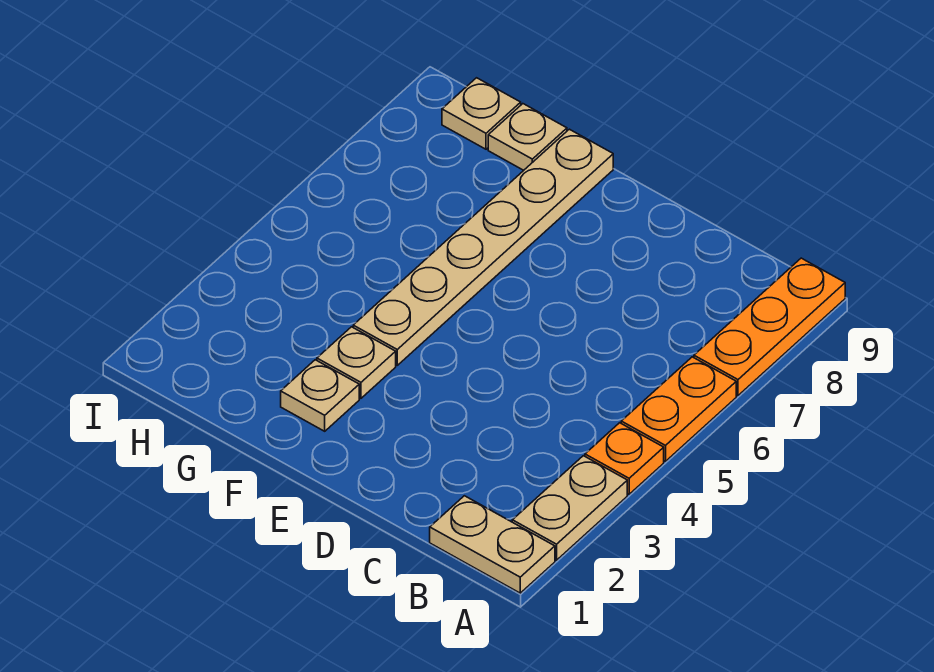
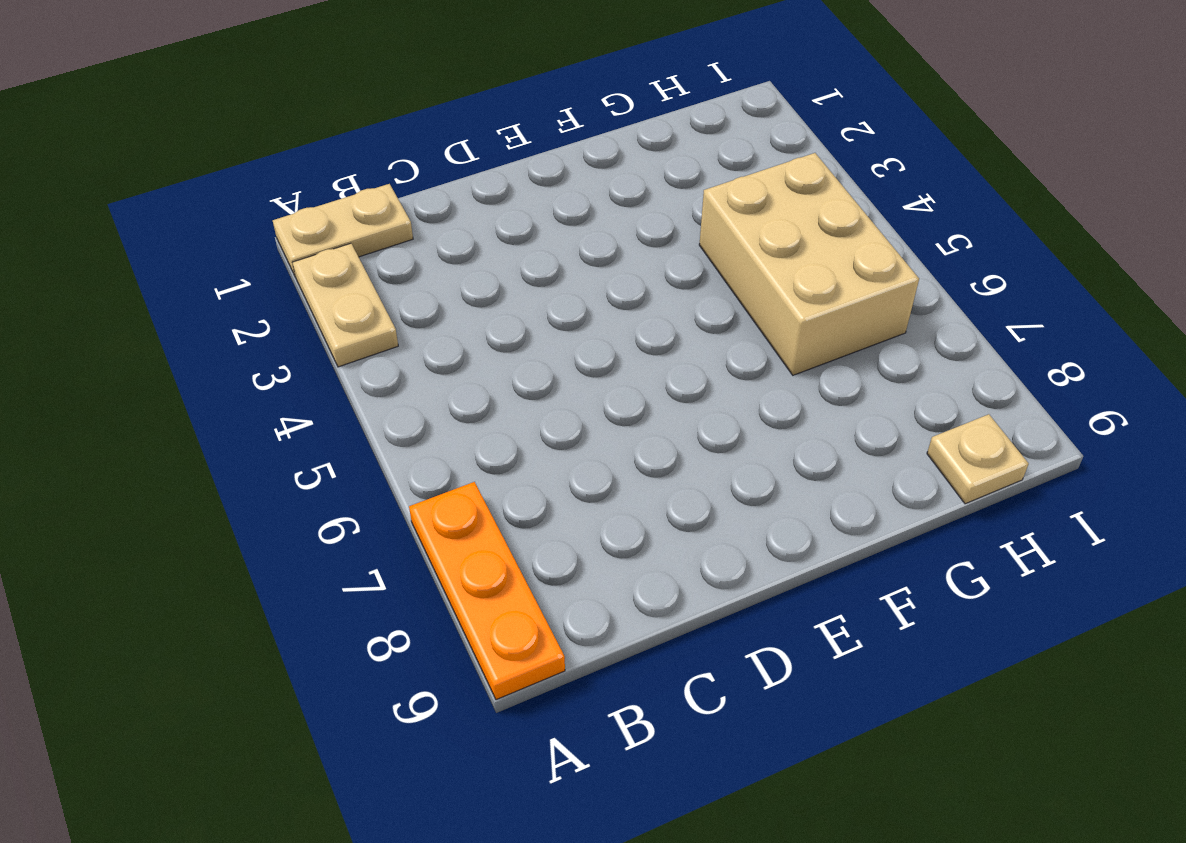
tan brick G4:H6 level 1 -> none
none -> orange plate A4 level 1
none -> orange plate A5:A6 level 1

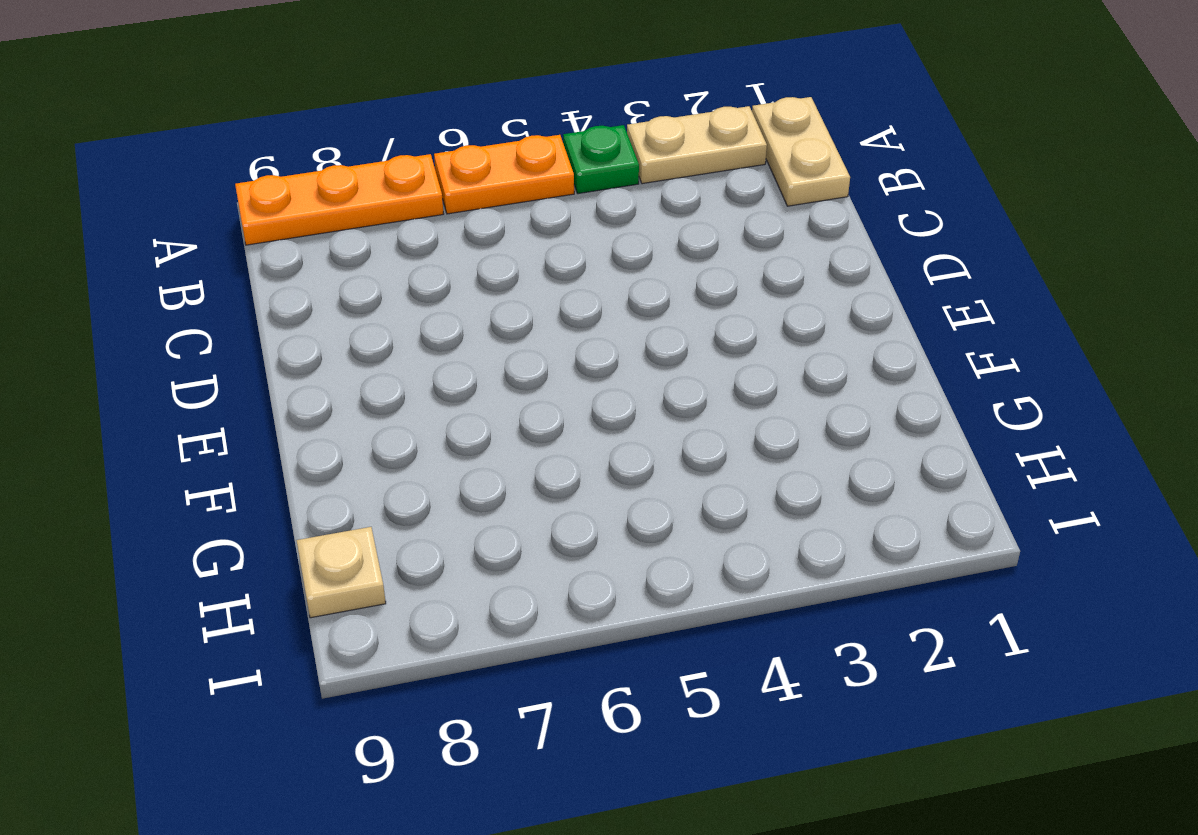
green plate A4 level 1 -> orange plate A4 level 1
none -> tan plate F2 level 1
none -> tan plate F3 level 1

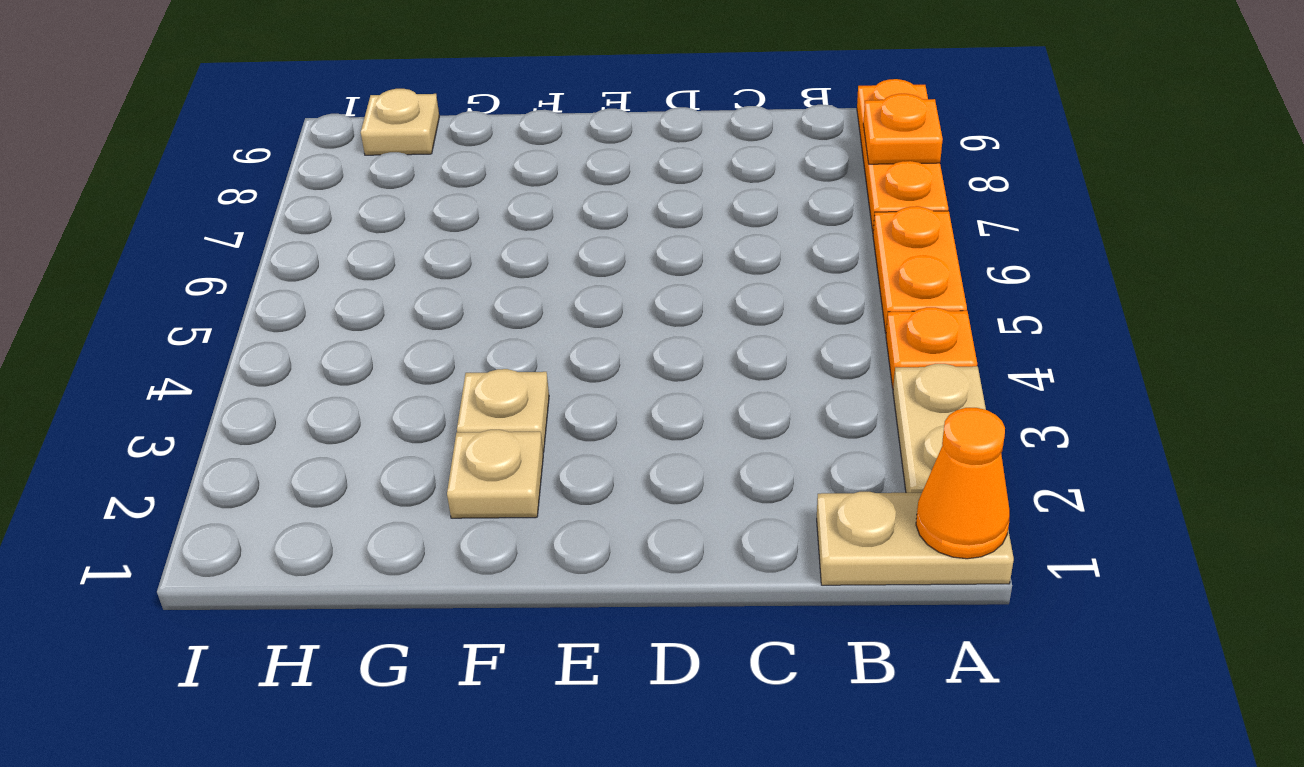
orange cone A1 level 2 -> none
orange plate A8 level 2 -> none
none -> tan plate F4:F9 level 1
none -> tan plate G9 level 1

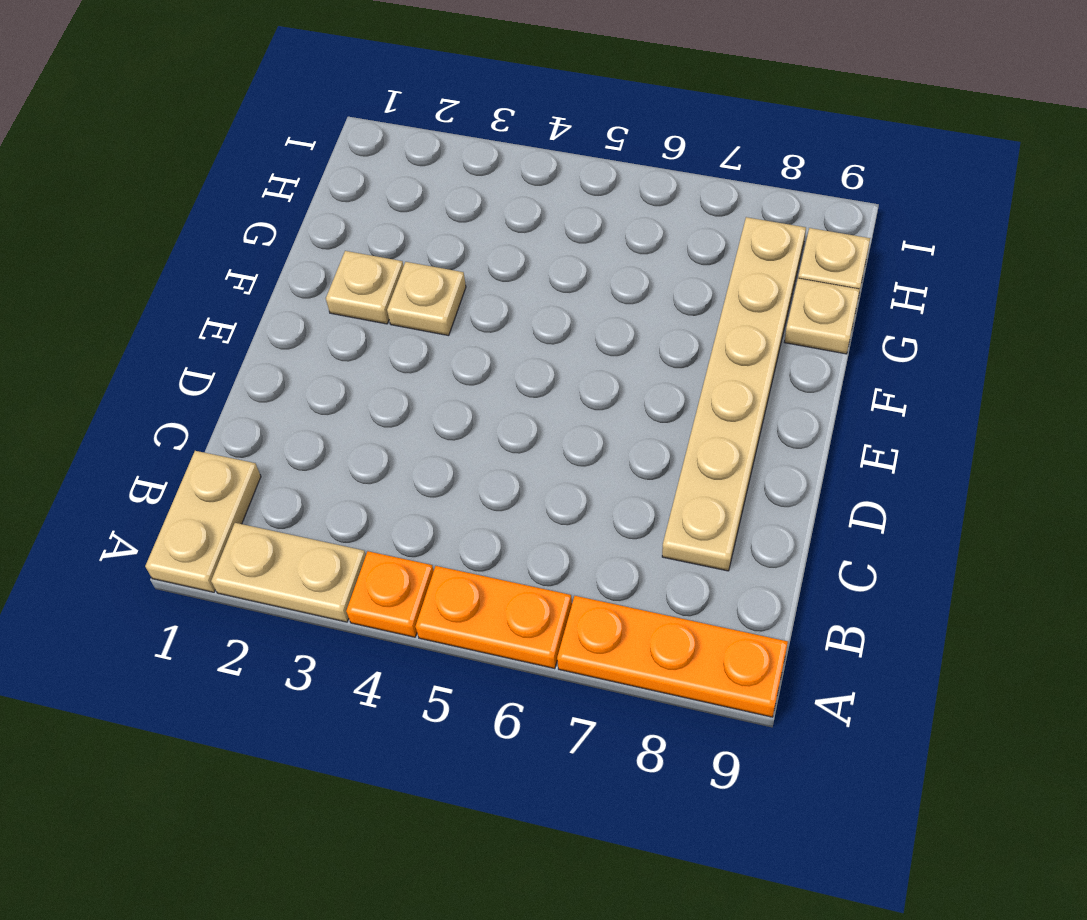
tan plate C8:H8 level 1 -> tan plate F4:F9 level 1

